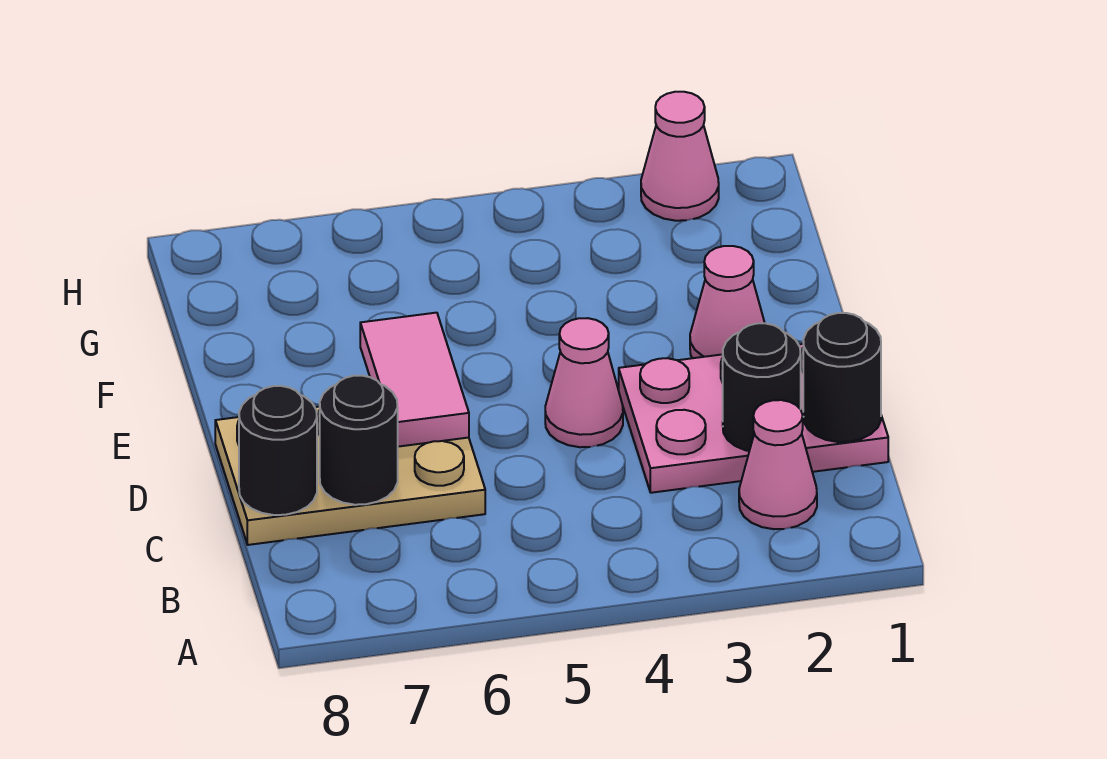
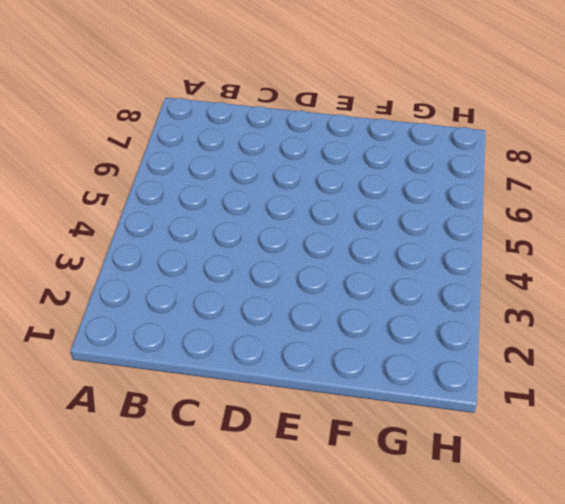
none -> pink cone B2 level 1
none -> pink plate C1:D3 level 1

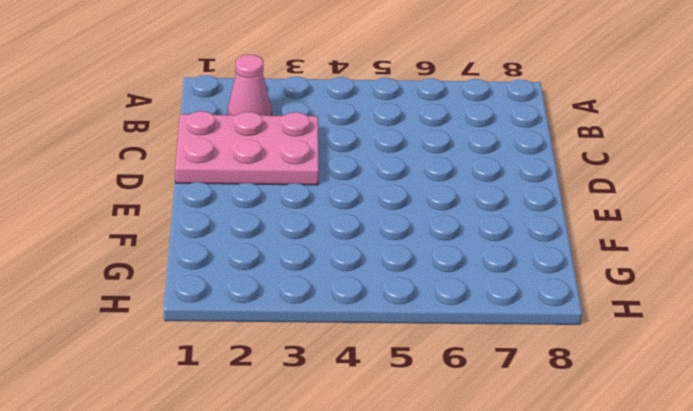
none -> tan plate C6:D8 level 1
none -> pink cone D4 level 1

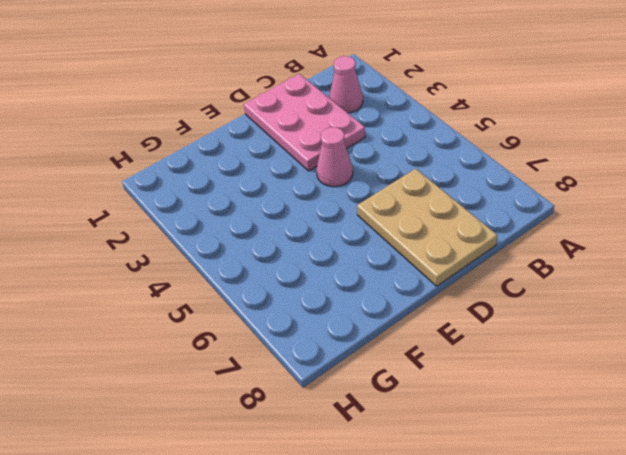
none -> pink cone E2 level 1
none -> pink cone H2 level 1

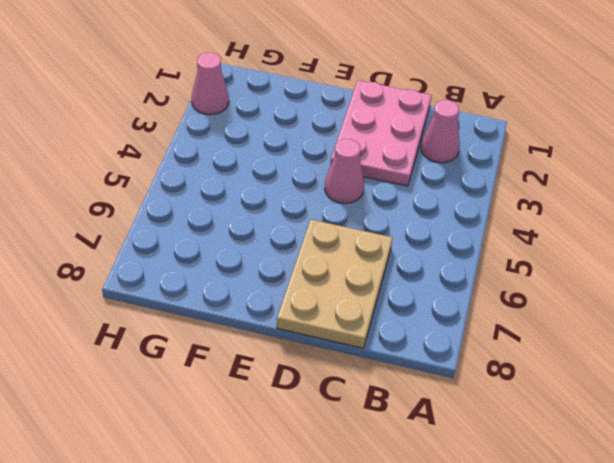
none -> pink cone E2 level 1
none -> black round brick C1 level 2

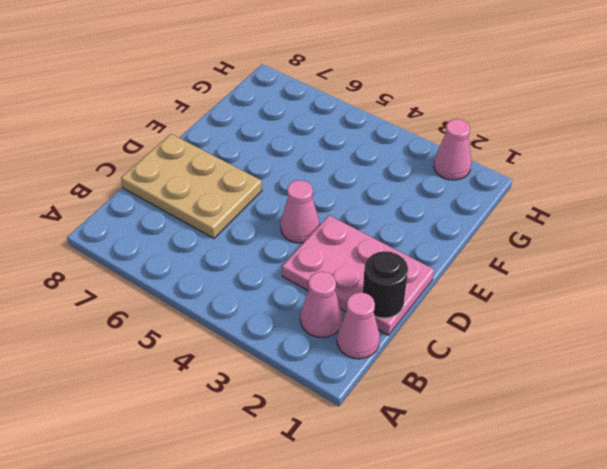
pink cone B1 level 1 -> pink cone E2 level 1
none -> black round brick C2 level 2
none -> black round brick C7 level 2

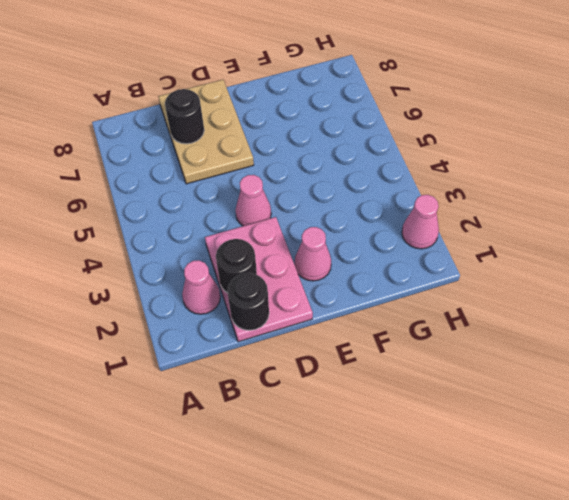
none -> black round brick C8 level 2
none -> pink tile D6:E6 level 2

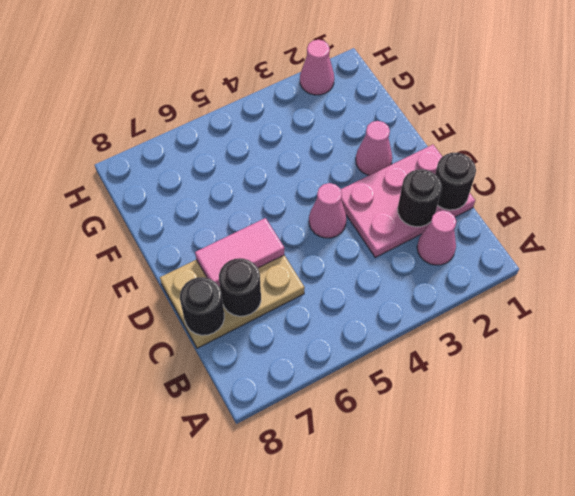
pink tile D6:D7 level 2 -> pink tile D6:E6 level 2

